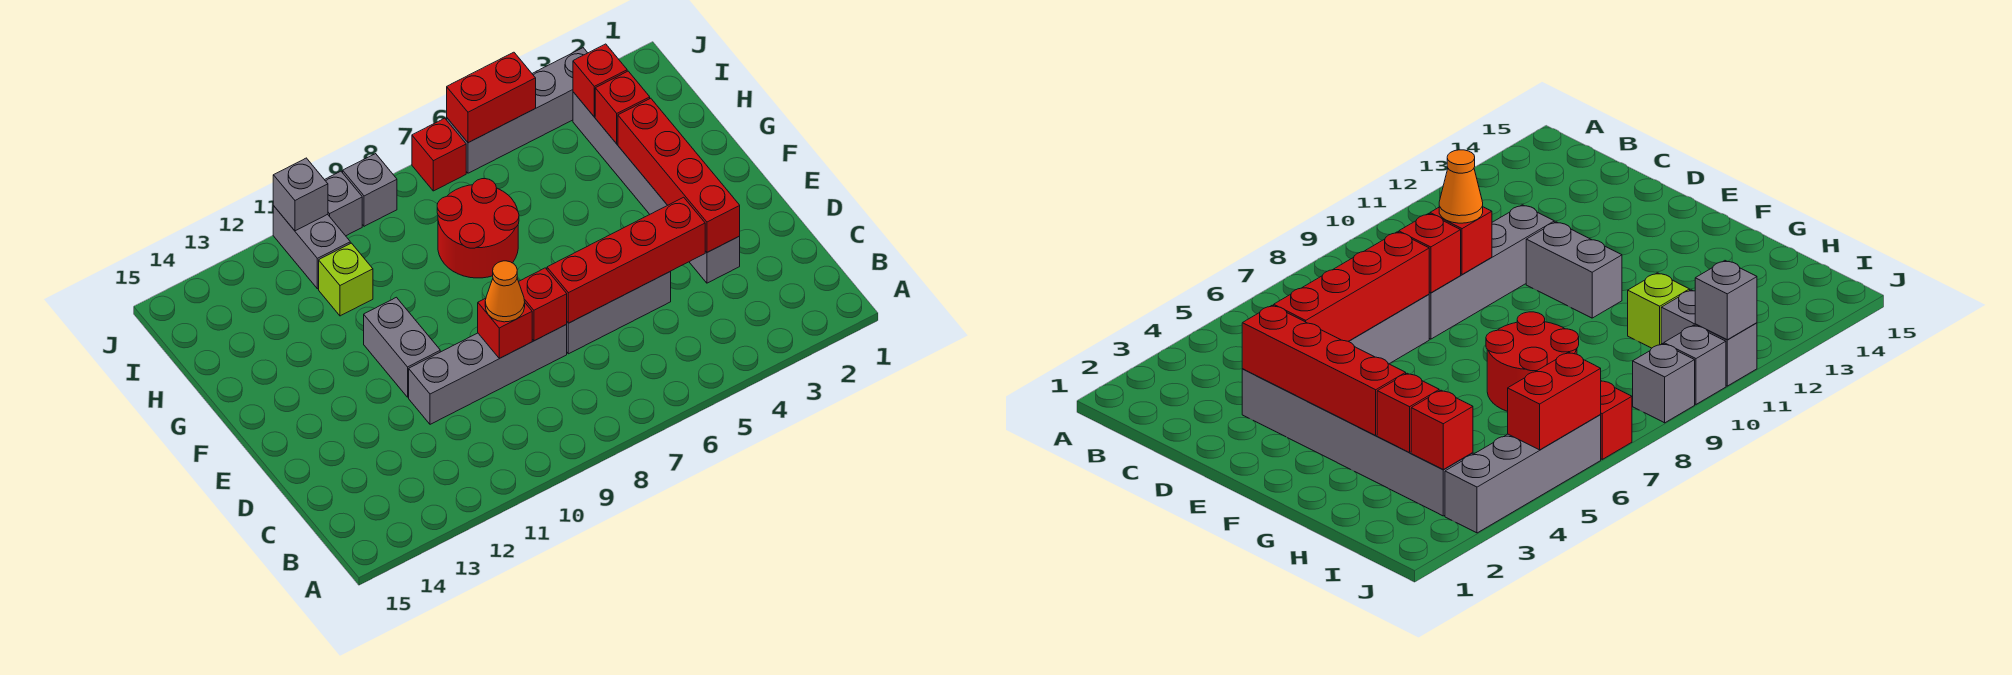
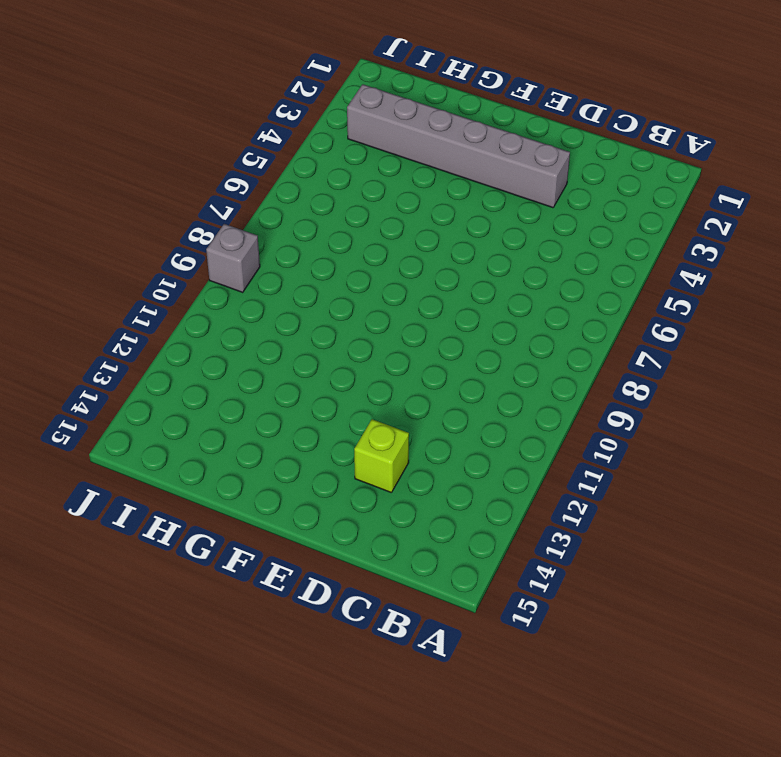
lime brick D13 level 1 -> lime brick H11 level 1
none -> grey brick D5:D7 level 1
none -> grey brick D8:D11 level 1
none -> grey brick E11:F11 level 1

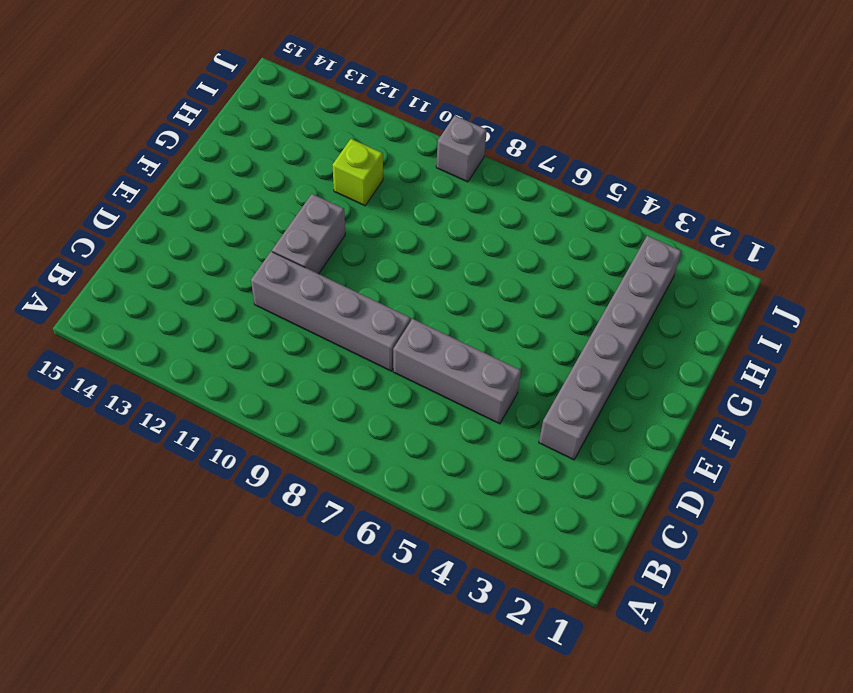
none -> red round brick G7:H8 level 1
none -> grey brick I11:J11 level 1
none -> grey brick J3:J6 level 1

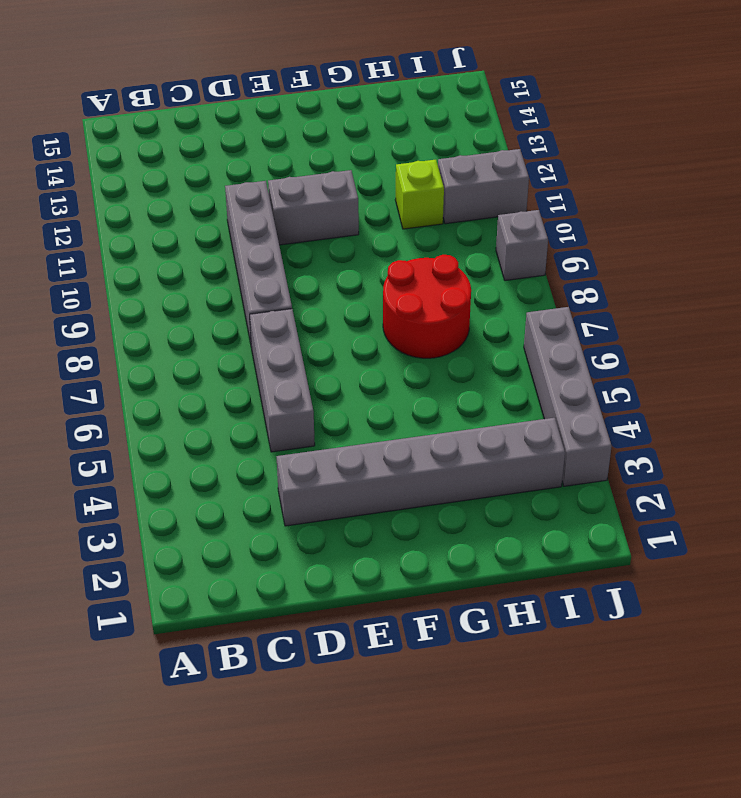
none -> red brick J7 level 1
none -> grey brick J10 level 1
none -> red brick D3:G3 level 2

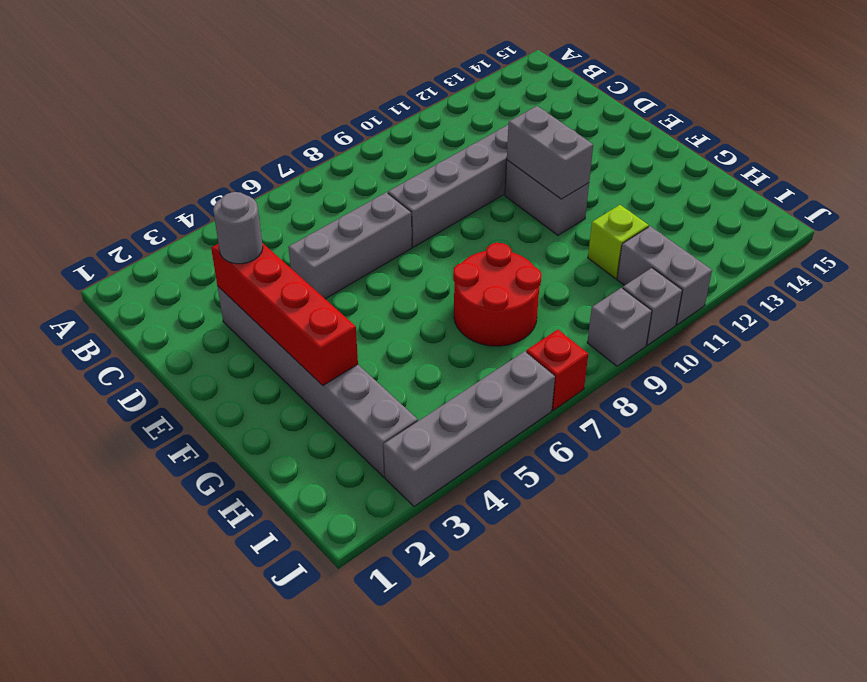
grey round brick D3 level 3 -> none
grey brick E11:F11 level 2 -> none
none -> red brick D4:D7 level 2
none -> red brick D8 level 2
none -> red brick D9 level 2

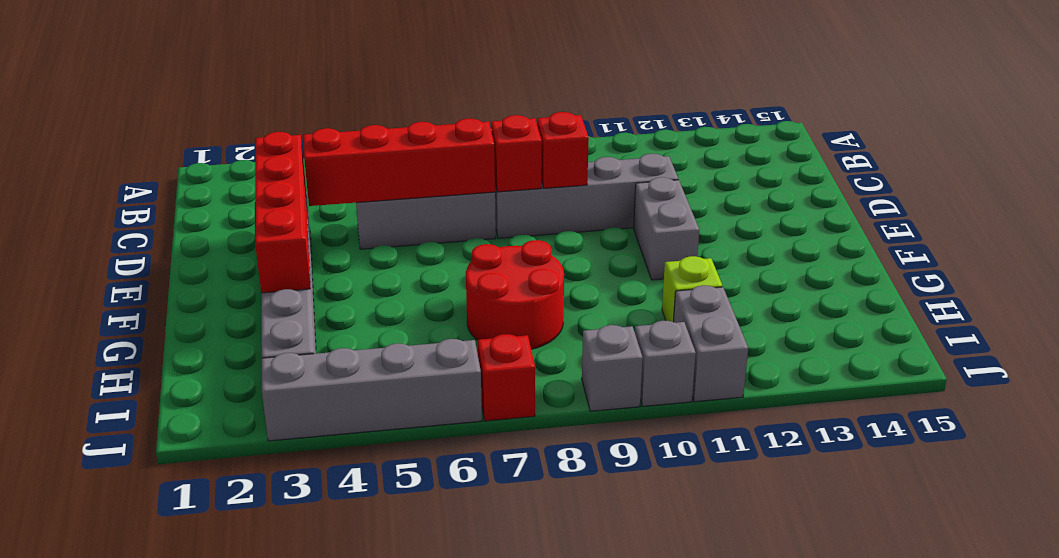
none -> red brick H3 level 2
none -> red brick I3 level 2
none -> red brick J5:J6 level 2

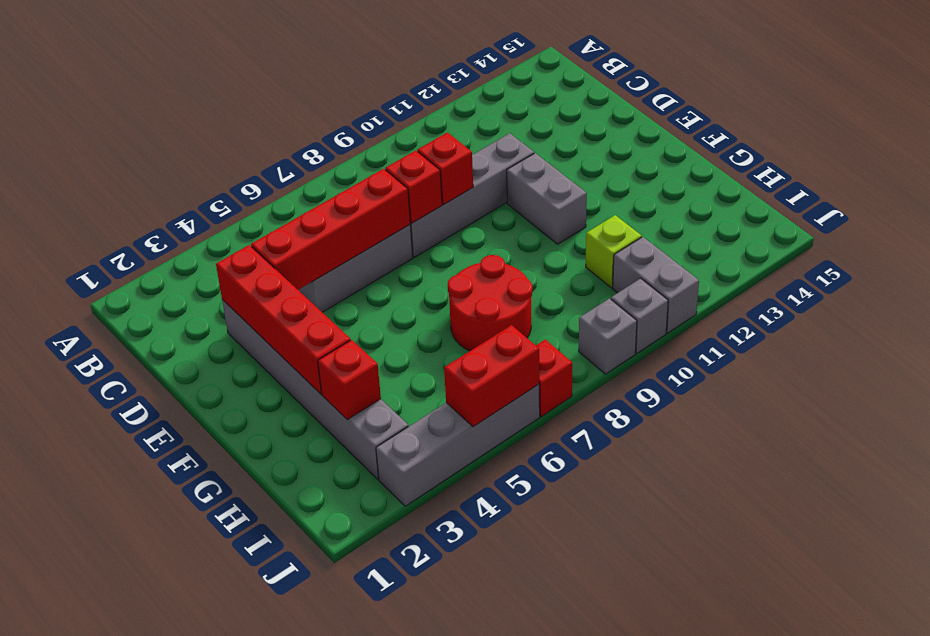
none -> red brick I3 level 2
none -> grey brick J11 level 2
none -> orange cone D9 level 3

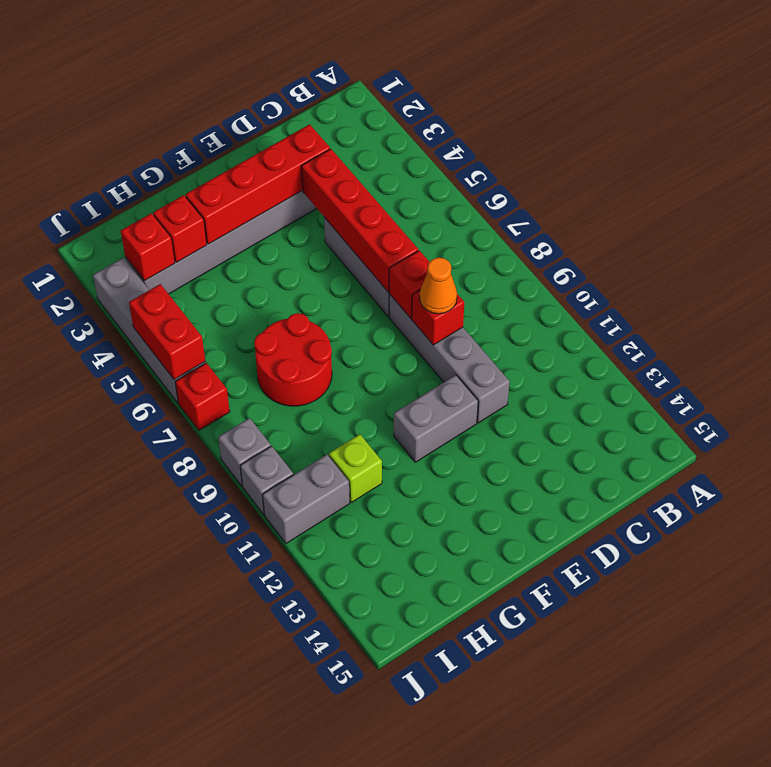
none -> grey brick J11 level 2

